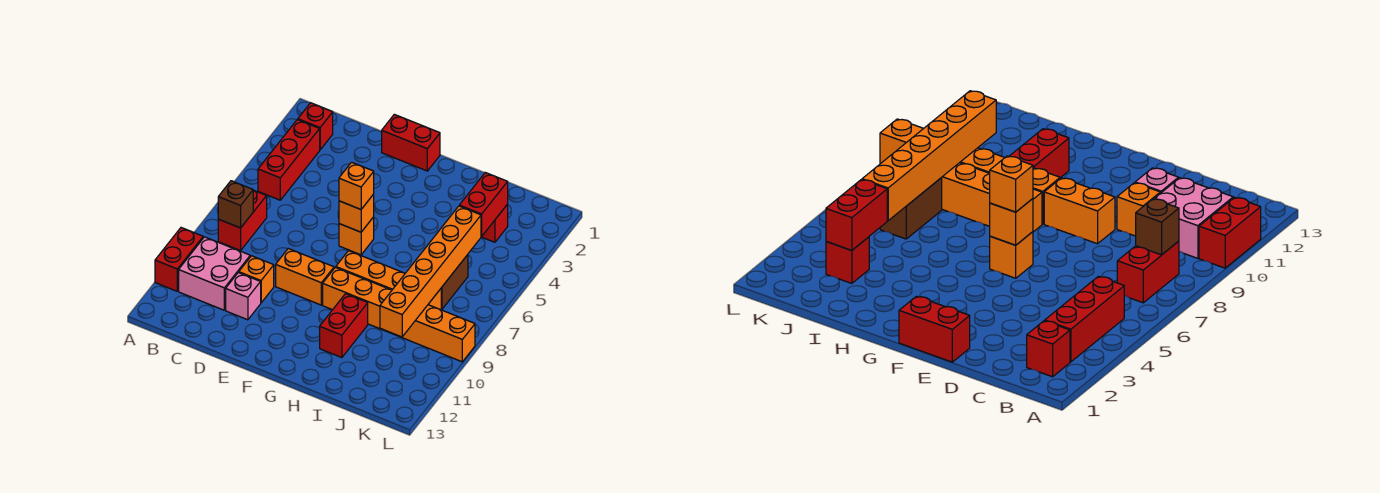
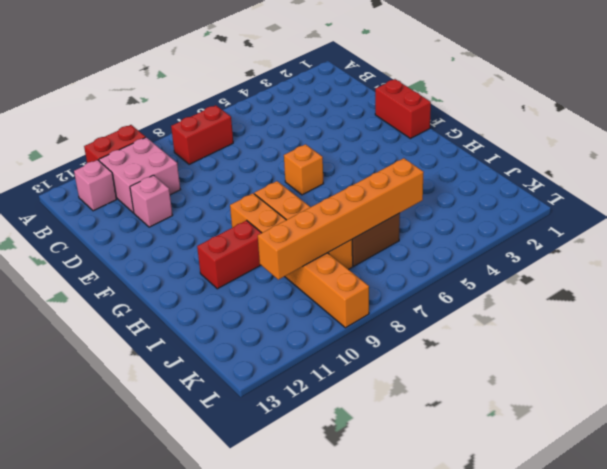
pink brick B12 level 1 -> none
none -> red brick B2 level 1
none -> red brick B3:B5 level 1
none -> orange brick D10 level 1

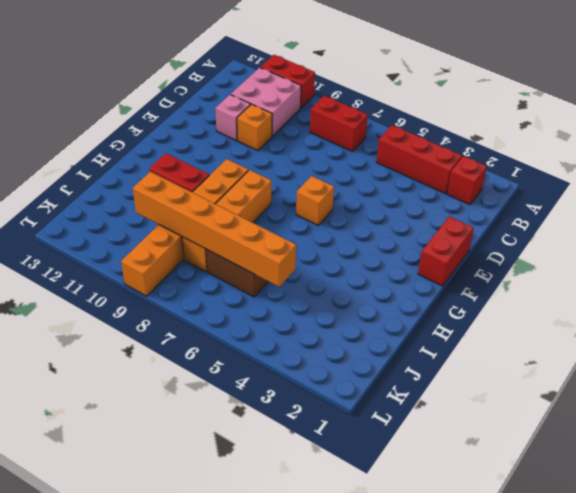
none -> orange brick E9:F9 level 1
none -> red brick J3 level 1
none -> brown brick B8 level 2

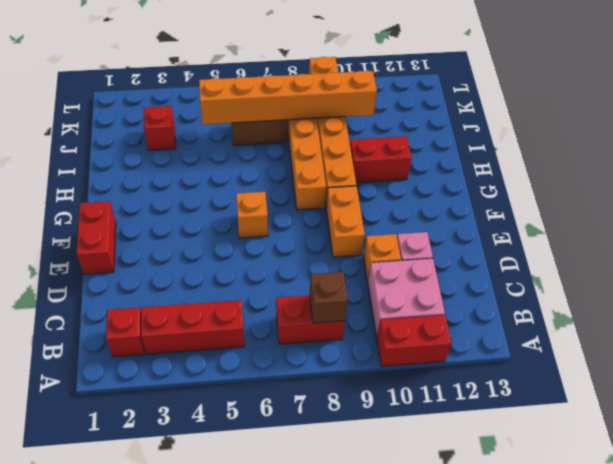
none -> orange brick F6 level 2
none -> red brick J3:J4 level 2
none -> orange brick F6 level 3

